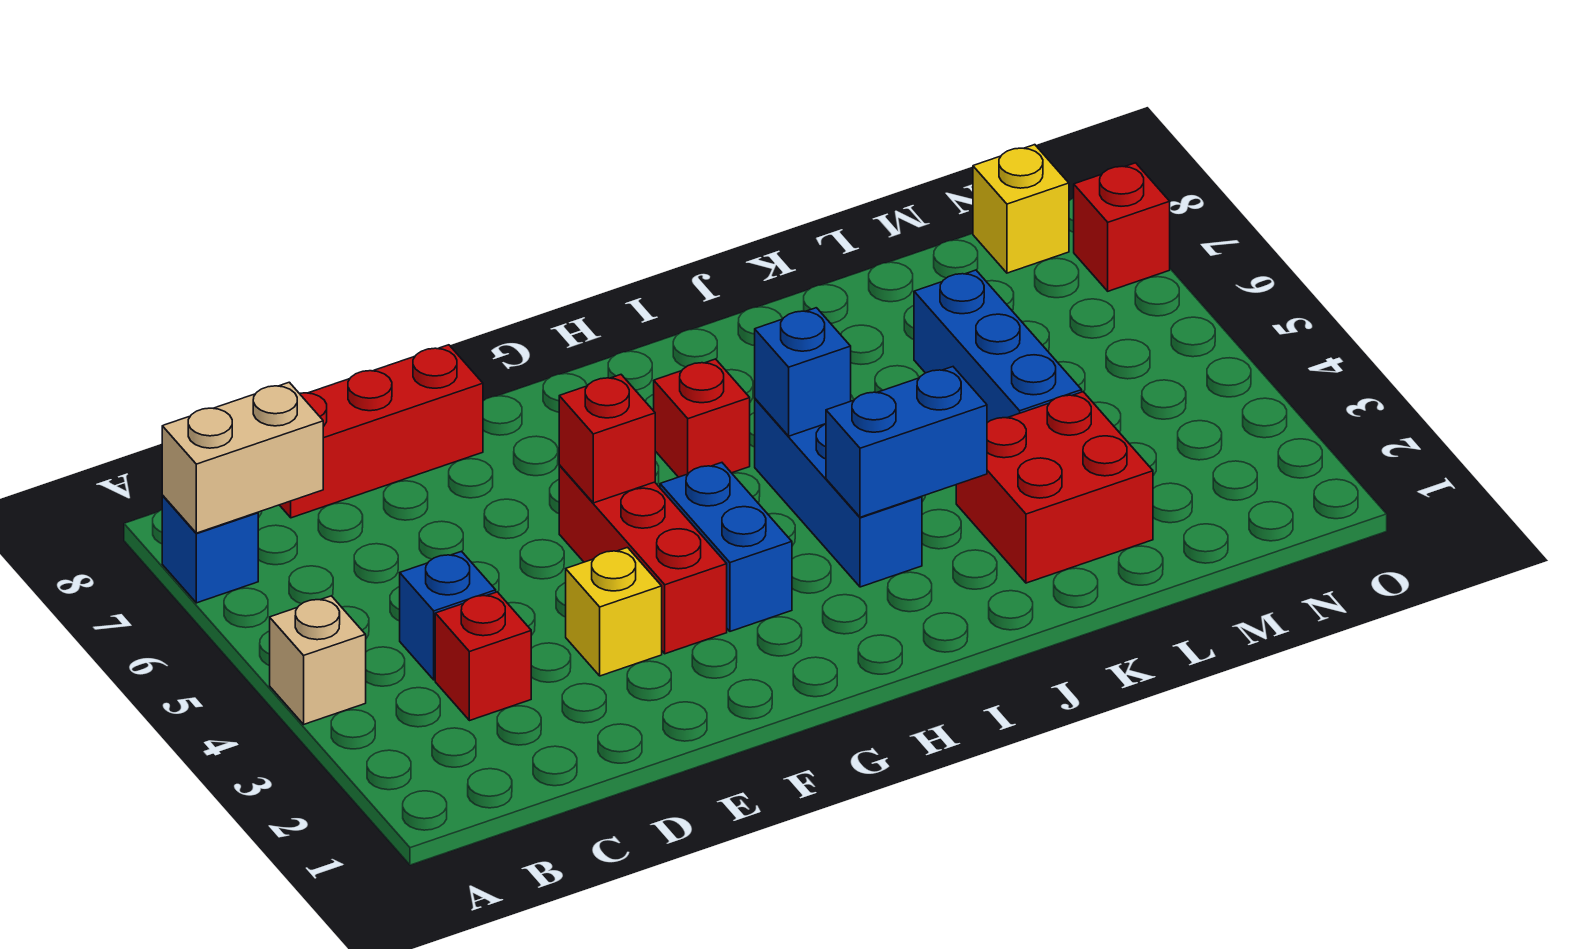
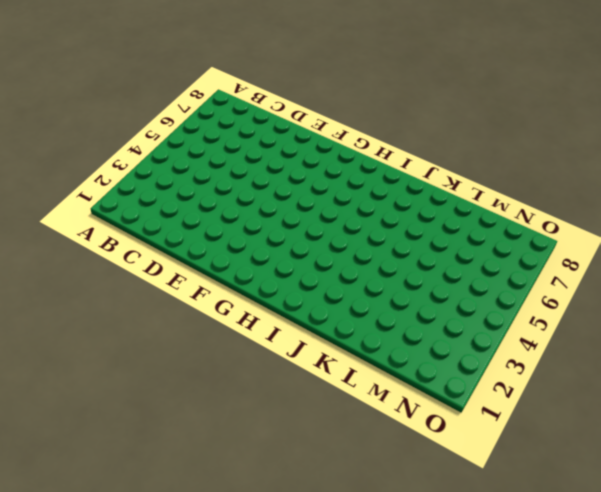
none -> tan brick A4 level 1
none -> blue brick A7 level 1
none -> red brick C3 level 1

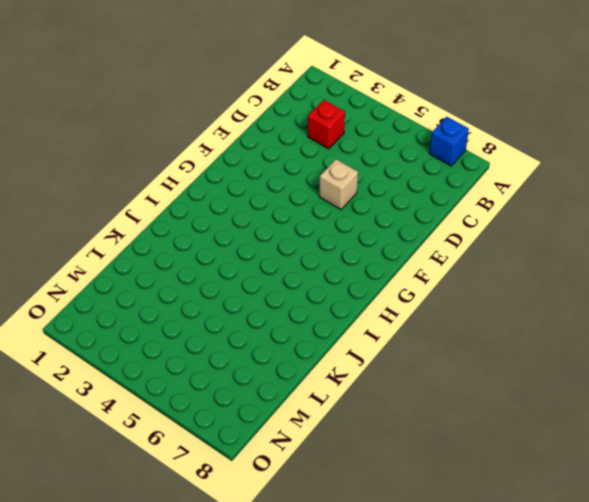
tan brick E5 level 1 -> tan brick A4 level 1
none -> blue brick C4 level 1
none -> red brick C8:E8 level 1
none -> yellow brick E3 level 1

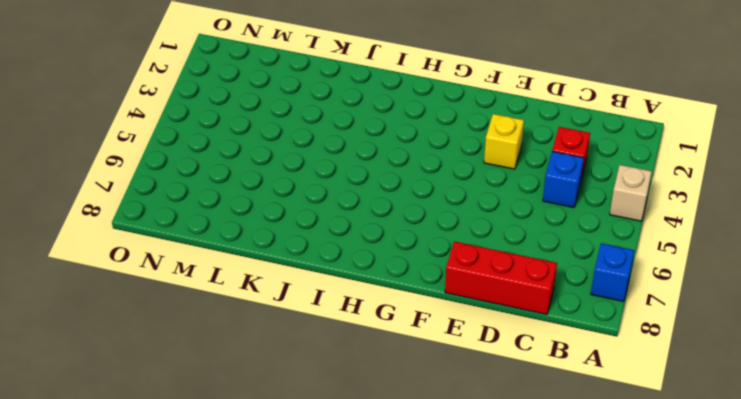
none -> red brick F3:F5 level 1
none -> blue brick G3:G4 level 1
none -> red brick H6 level 1

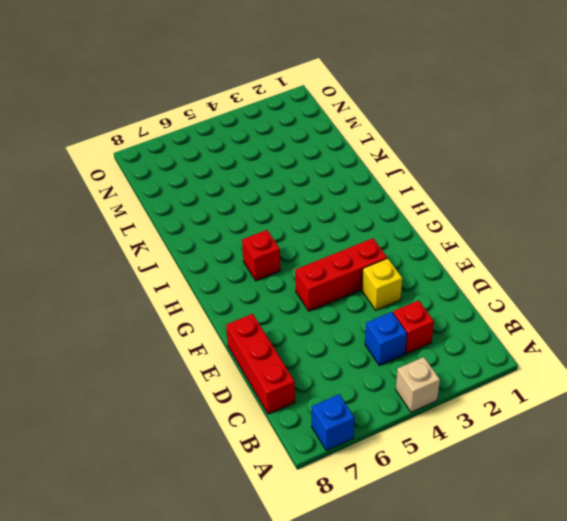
none -> blue brick G3:G4 level 1
none -> blue brick I3:I5 level 1
none -> red brick K2:L3 level 1

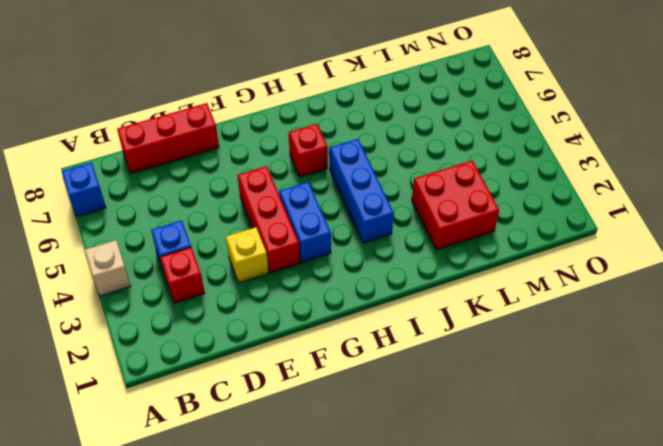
none -> blue brick L4:L6 level 1
none -> yellow brick N8 level 1
none -> red brick O7 level 1

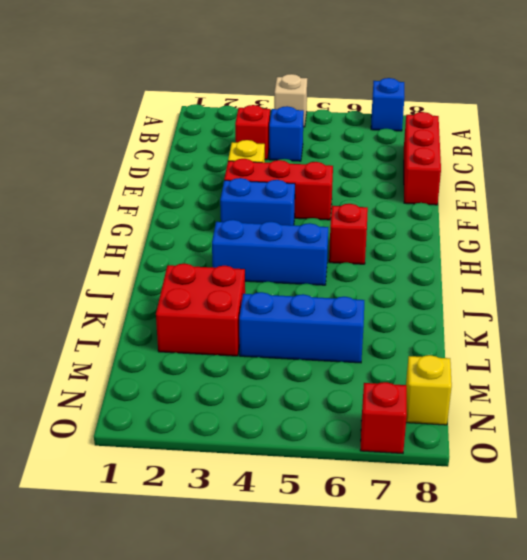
none -> tan brick A7:B7 level 2
none -> red brick F5 level 2
none -> blue brick I3:J3 level 2

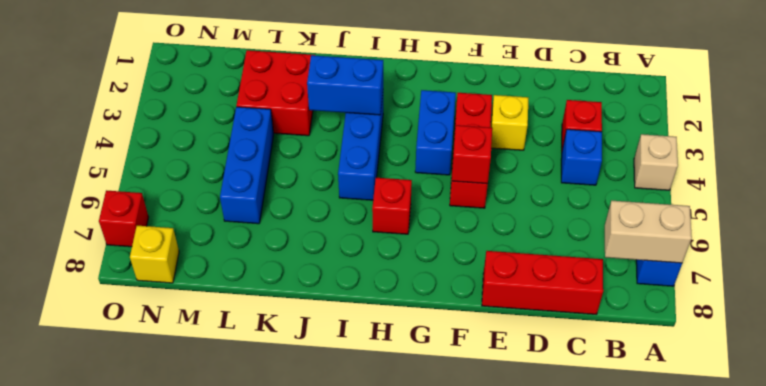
none -> blue brick I5 level 2

